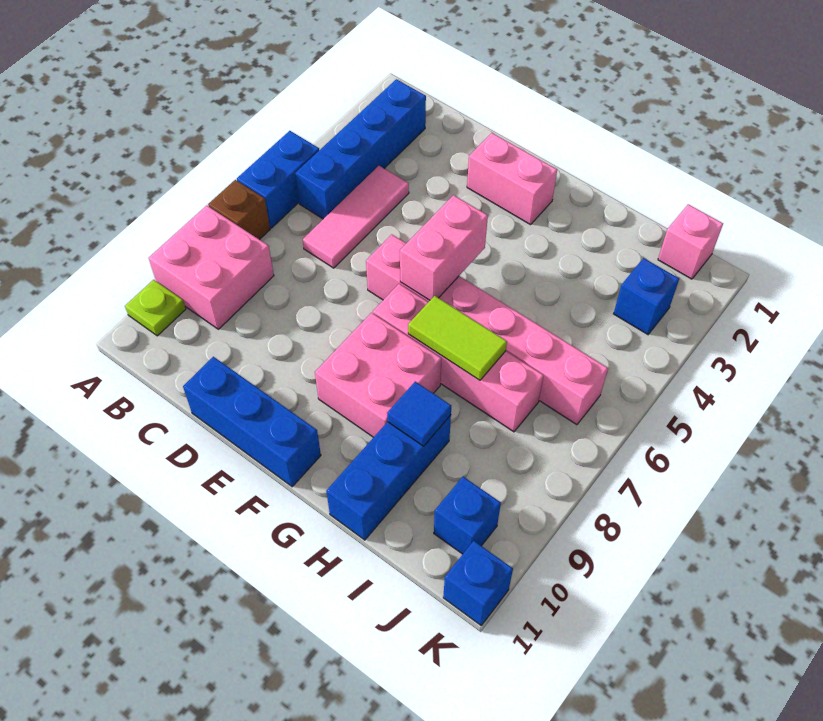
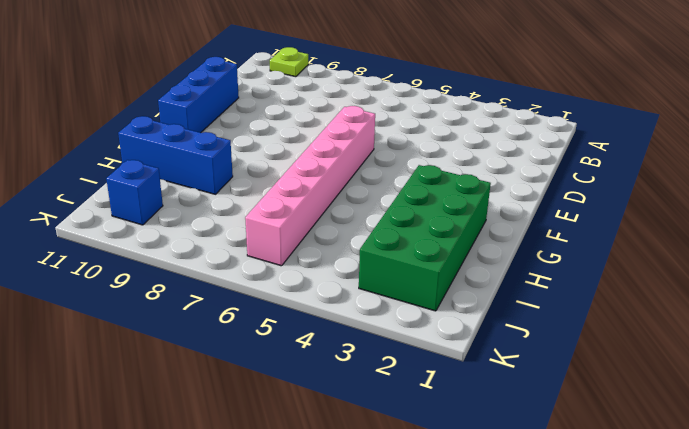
green brick G2:J3 level 1 -> blue brick J3 level 1
none -> blue brick A5:A6 level 1
none -> brown brick A7 level 1
none -> pink brick A8:B9 level 1

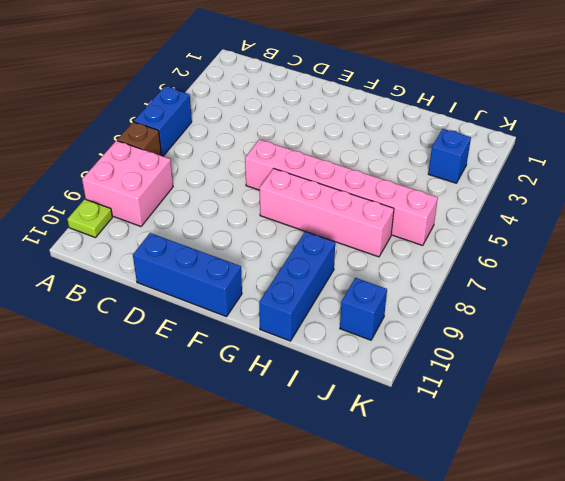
none -> blue brick B2:B5 level 1
none -> pink tile C4:C6 level 1
none -> pink brick E2:F2 level 1

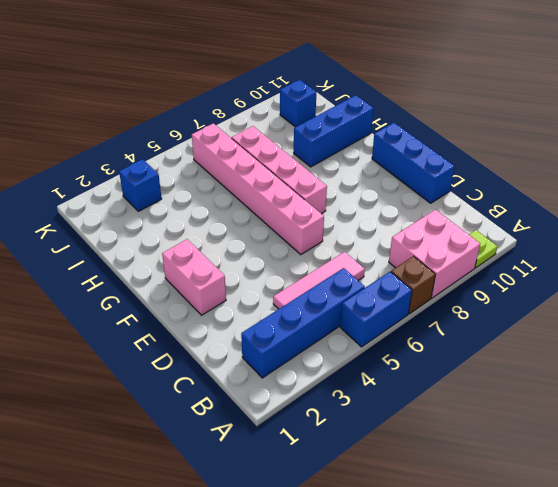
none -> pink brick F8:G9 level 1
none -> pink brick J1 level 1
none -> blue brick K11 level 1

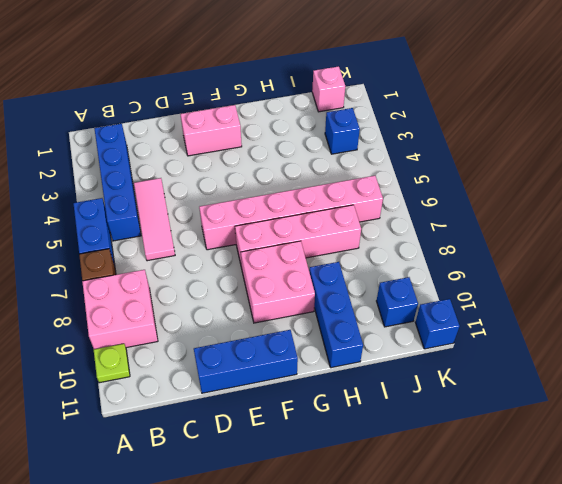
none -> pink brick F5:F6 level 2
none -> lime tile G7:H7 level 2
none -> blue tile H9 level 2

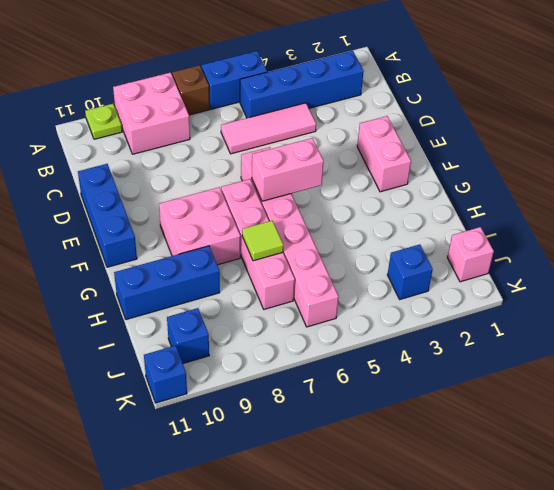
lime tile H7 level 2 -> lime tile G7:H7 level 2
none -> blue tile H9 level 2

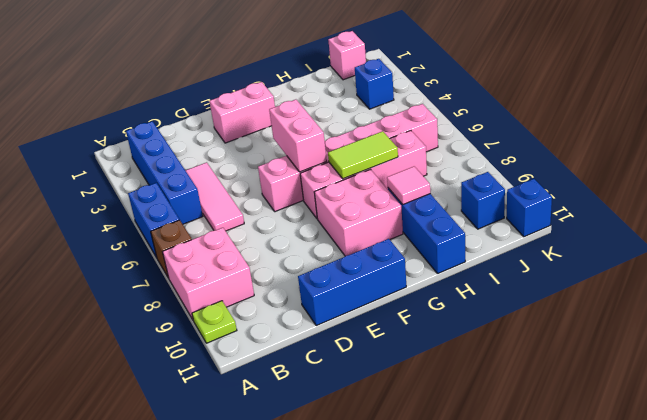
pink tile H9 level 2 -> blue tile H9 level 2

